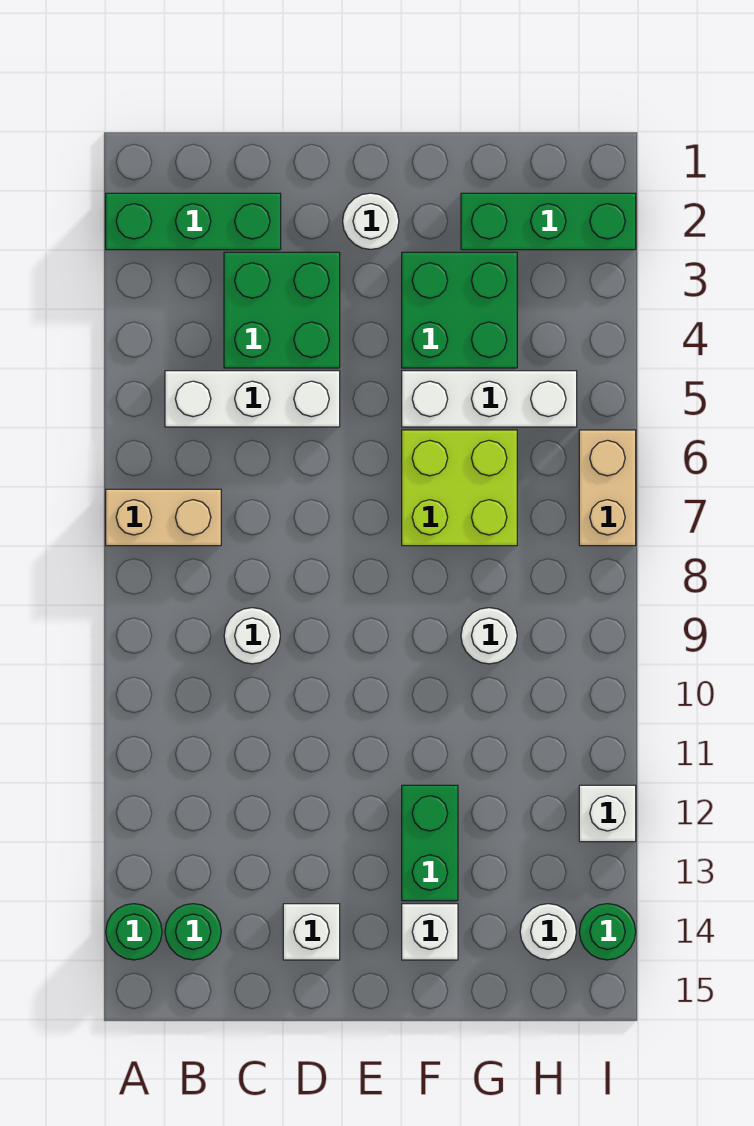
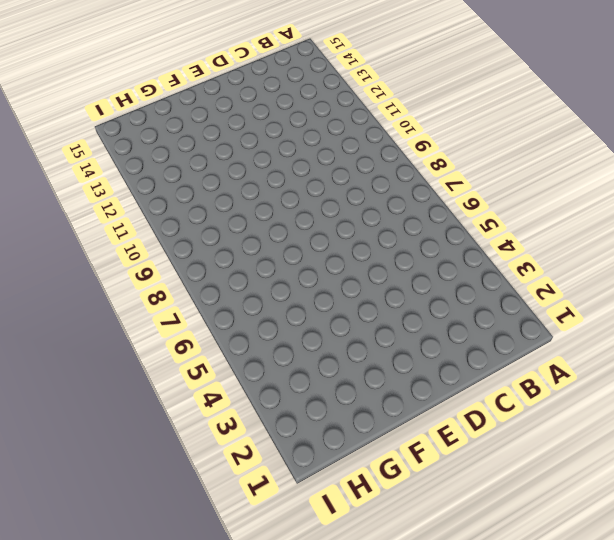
none -> green brick A2:C2 level 1
none -> tan brick A7:B7 level 1
none -> green round brick A14 level 1

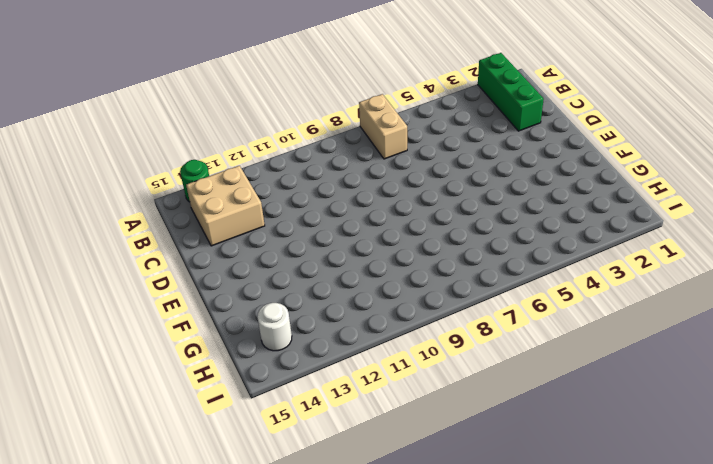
tan brick B13:C14 level 1 -> green round brick B14 level 1
none -> white brick B5:D5 level 1
none -> green brick C3:D4 level 1
none -> white round brick C9 level 1

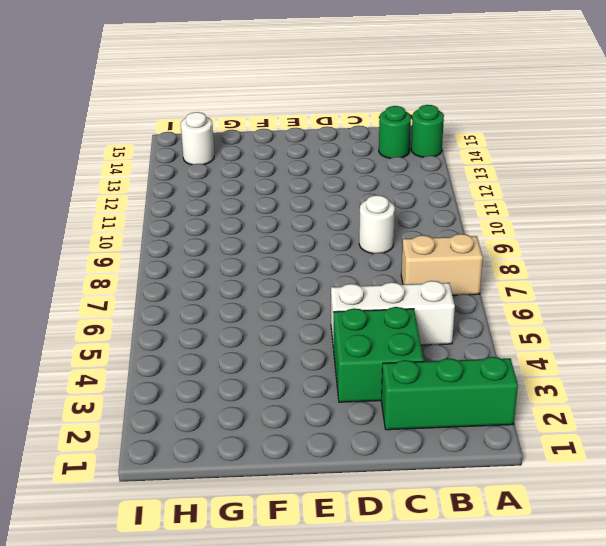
none -> white brick D14 level 1
none -> white round brick E2 level 1
none -> green brick F3:G4 level 1

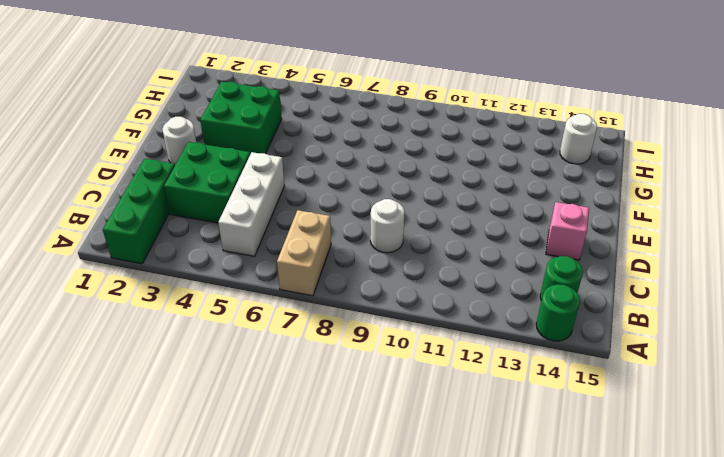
pink brick D14 level 1 -> white brick D14 level 1
none -> white brick F5:H5 level 1
none -> lime brick F6:G7 level 1
none -> green brick F12:F13 level 1

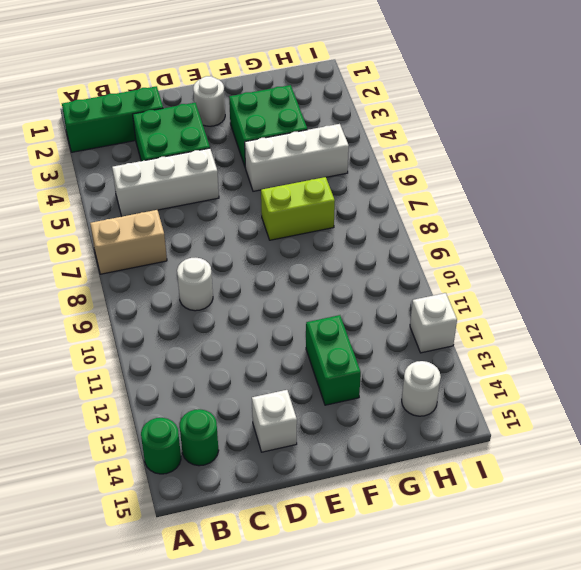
lime brick F7:G7 level 1 -> lime brick F6:G7 level 1
none -> white brick F14 level 1
none -> green brick G2:I2 level 1
none -> white round brick G9 level 1

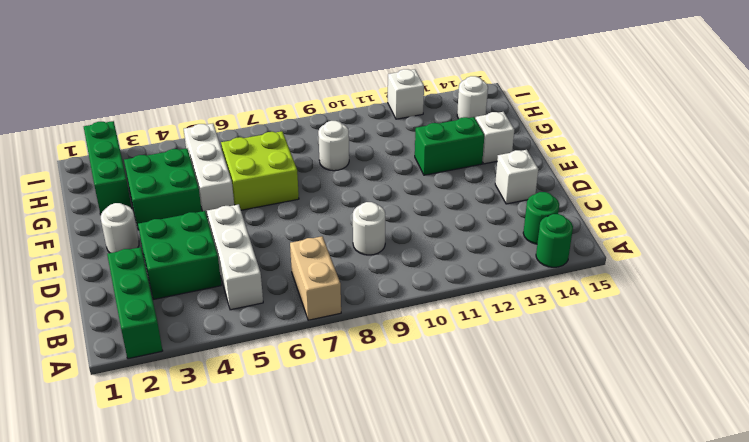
none -> tan brick I6:I7 level 1
none -> green round brick I14 level 1

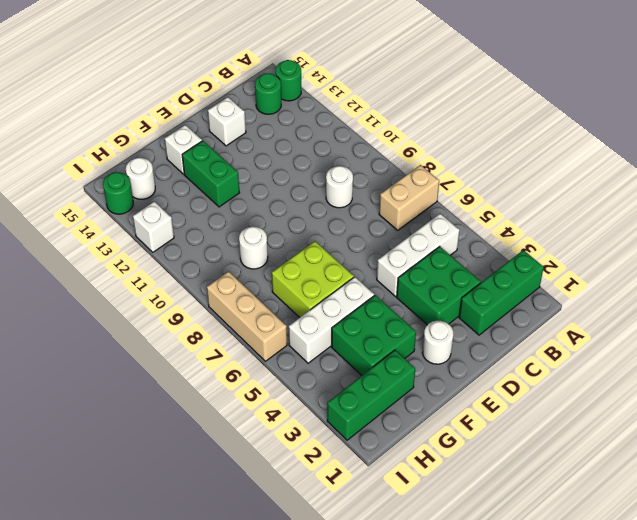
tan brick I6:I8 level 1 -> tan brick I6:I7 level 1

